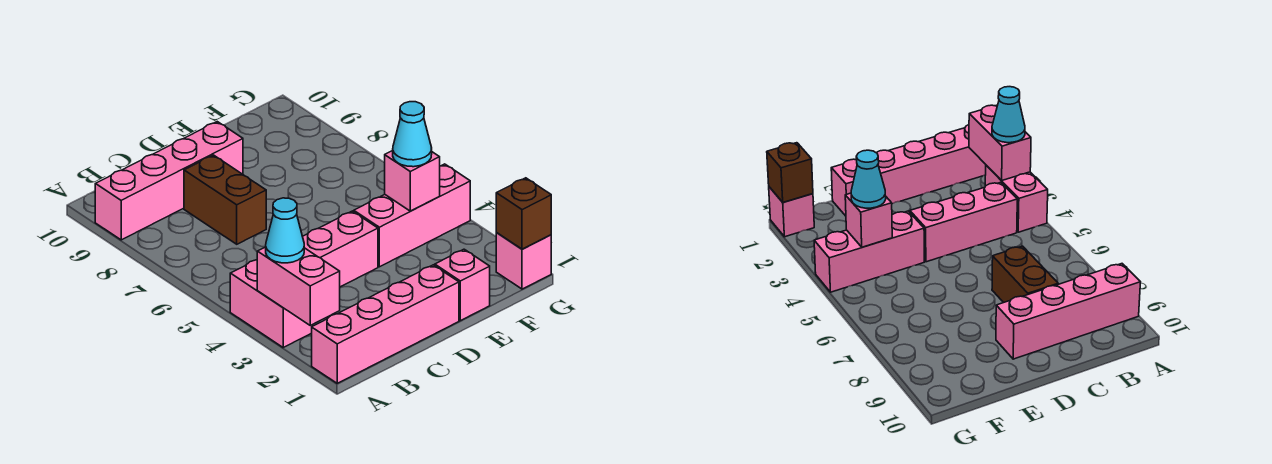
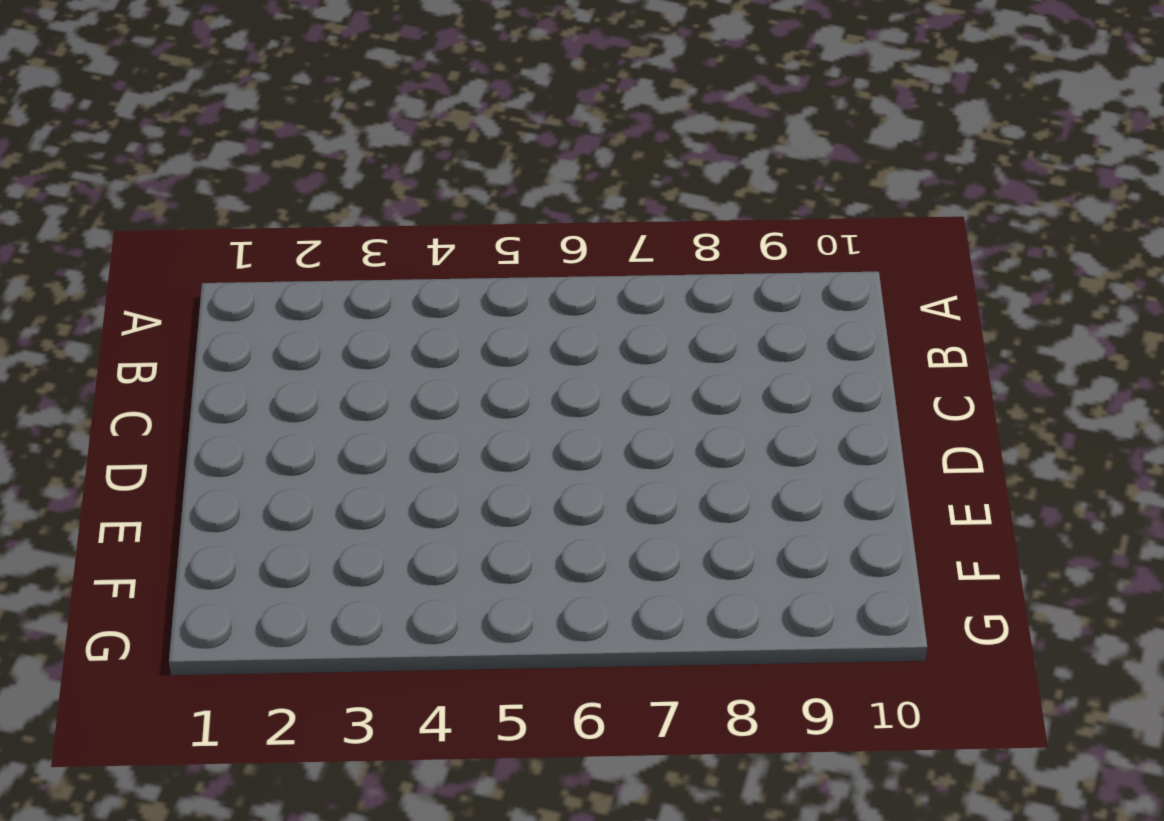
none -> pink brick A1:D1 level 1
none -> pink brick A3:A4 level 1
none -> pink brick A9:D9 level 1

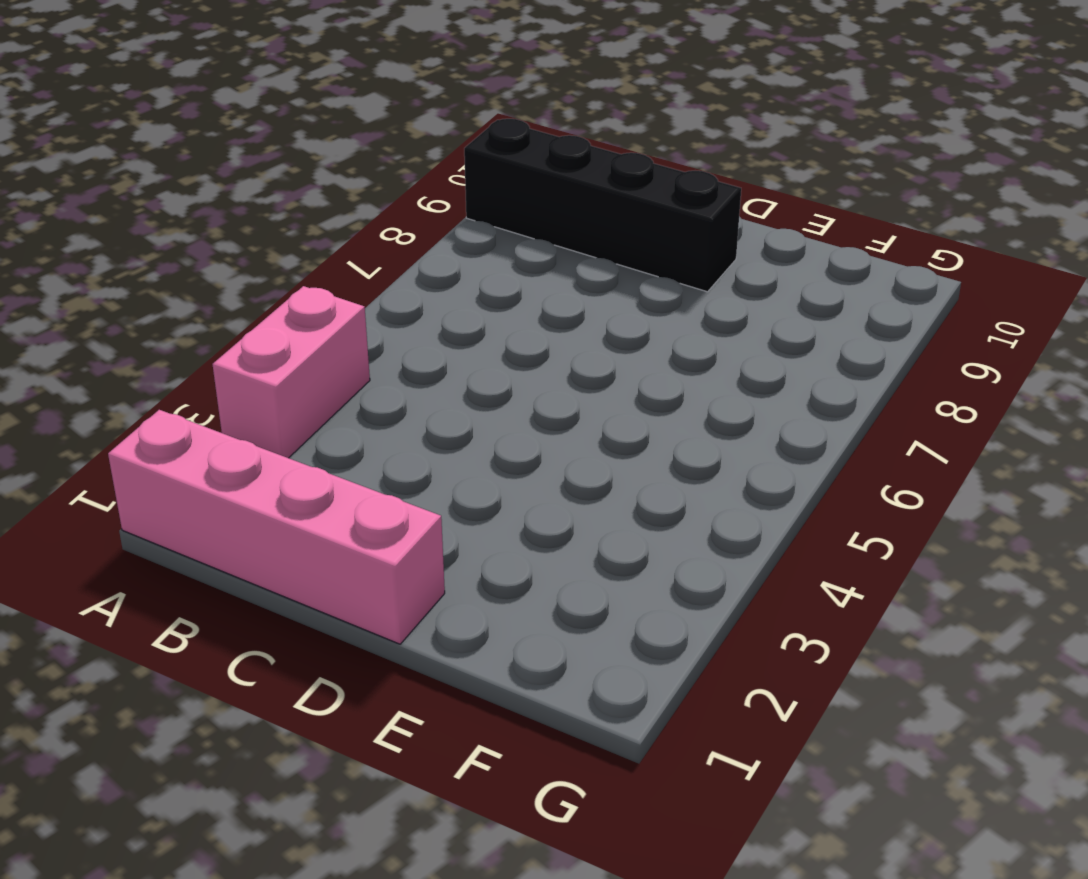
black brick A9:D9 level 1 -> pink brick A9:D9 level 1
none -> pink brick B4:D4 level 1
none -> brown brick C7:C8 level 1
none -> pink brick E1 level 1

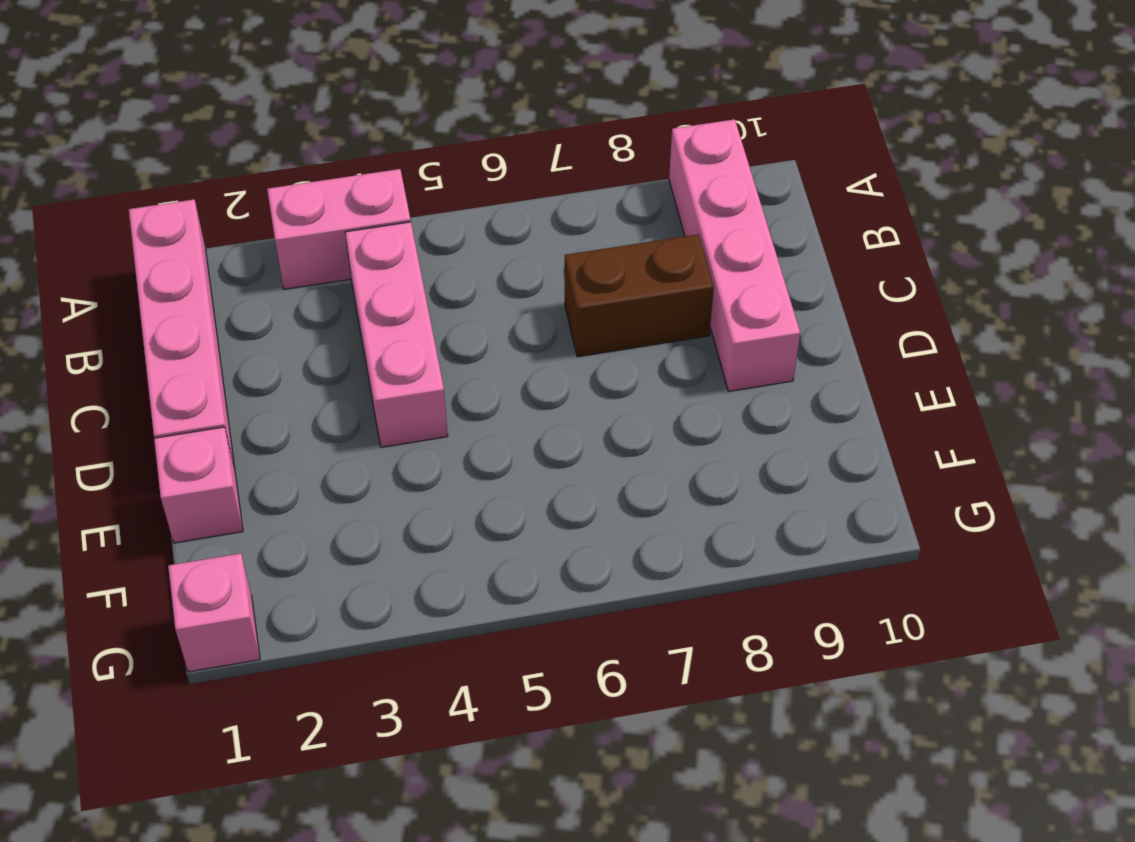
none -> pink brick E4:G4 level 1
none -> pink brick A2:A3 level 2
none -> pink brick F4 level 2

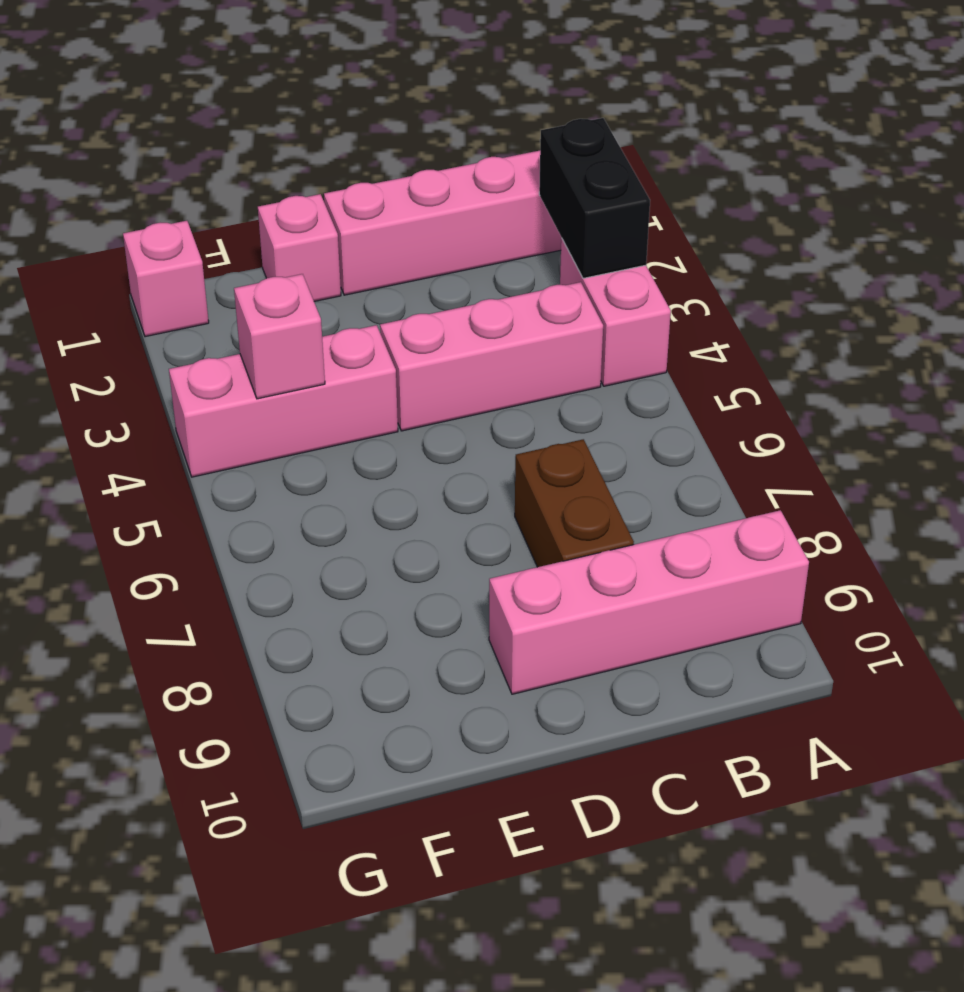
black brick A2:A3 level 2 -> pink brick A2:A3 level 2
none -> brown brick G1 level 2
none -> cyan cone A3 level 3
none -> cyan cone F4 level 3

